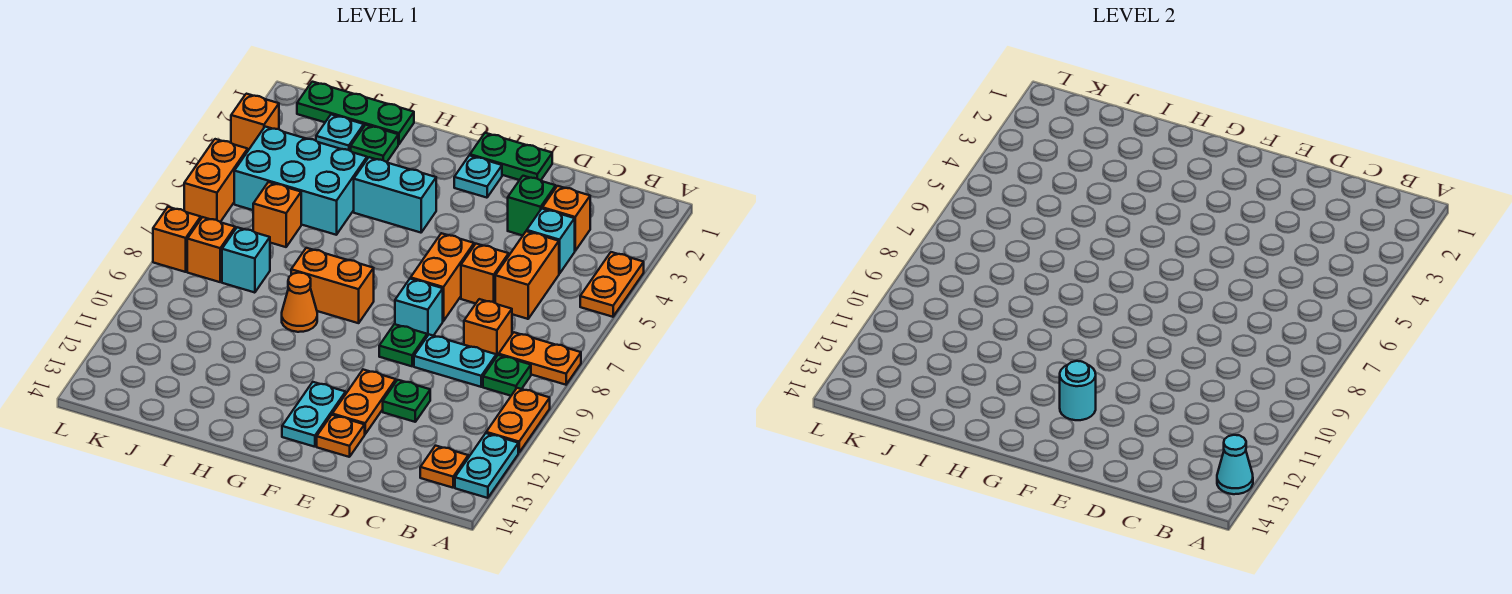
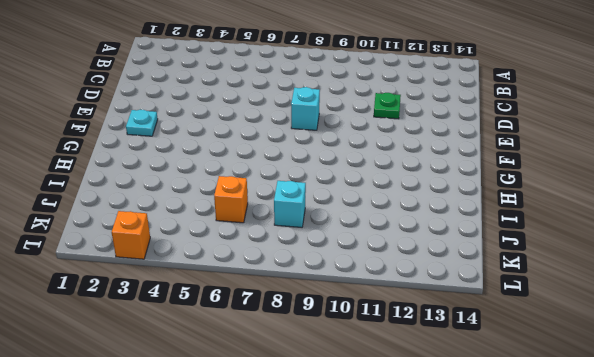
none -> orange plate A4:A5 level 1
none -> orange plate A8:B8 level 1
none -> orange plate A10:A11 level 1
none -> cyan plate A12:A13 level 1

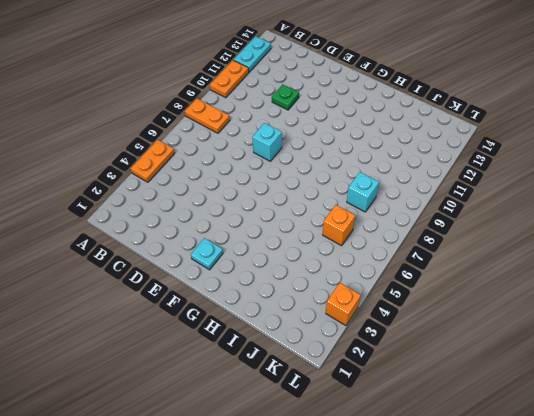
none -> green plate B9 level 1
none -> orange plate B13 level 1
none -> orange brick C3 level 1
none -> cyan brick C4 level 1

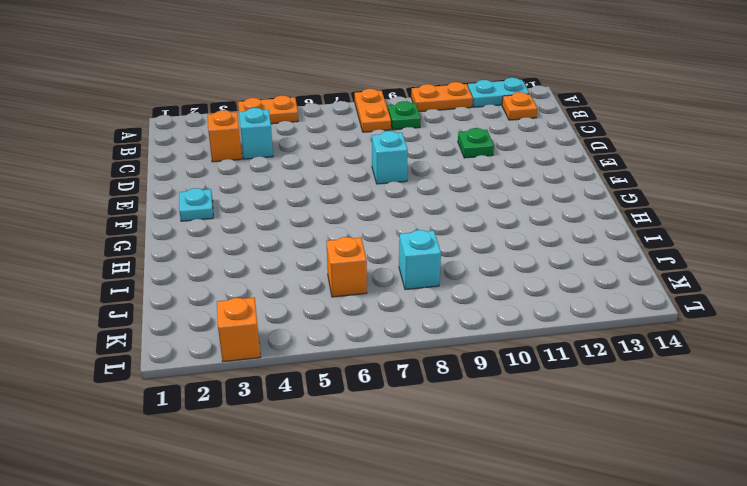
none -> orange brick C5:C6 level 1
none -> orange brick C8 level 1
none -> cyan plate C9:D9 level 1
none -> green brick D3 level 1

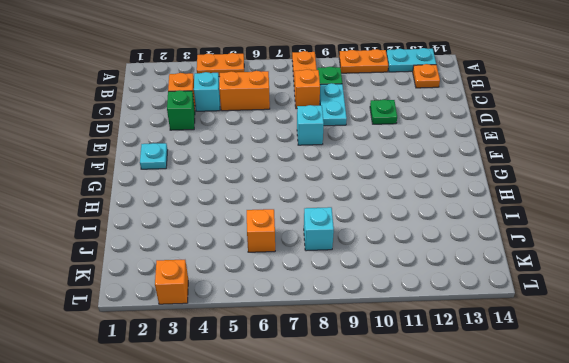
none -> orange brick D6 level 1
none -> green plate E1:F1 level 1
none -> orange brick E6:E7 level 1
none -> green plate E9 level 1

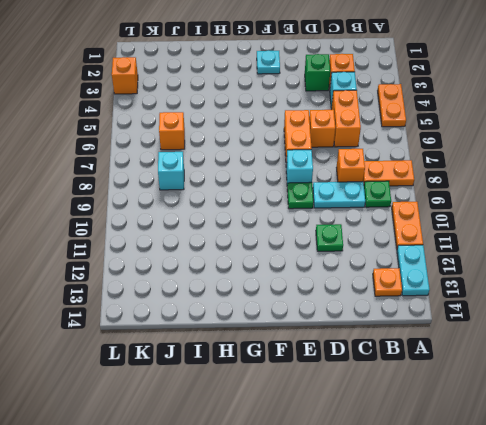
none -> green plate E1:F1 level 1
none -> orange plate E11:E12 level 1
none -> orange plate E13 level 1
none -> cyan plate F12:F13 level 1

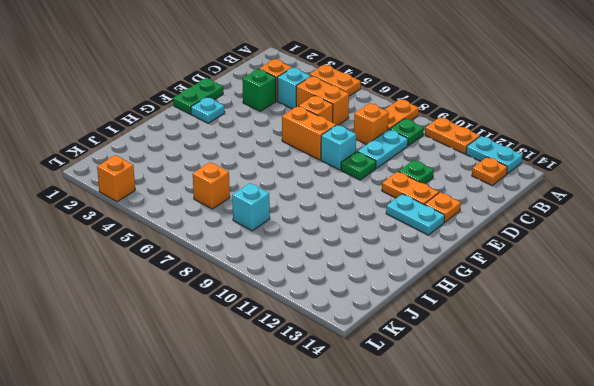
none -> cyan brick G4:H4 level 1
none -> orange brick G8:H8 level 1
none -> orange cone H9 level 1
none -> green plate I1:K1 level 1

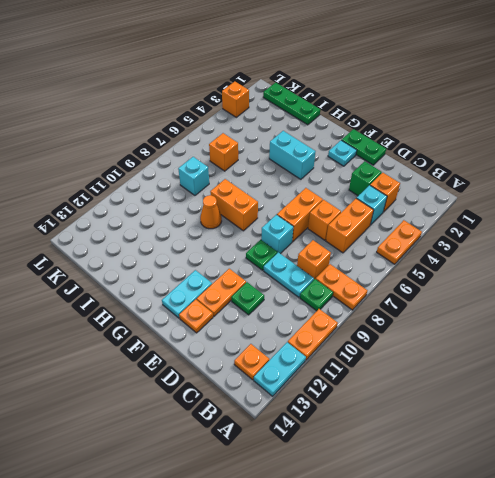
none -> green plate I2 level 1
none -> cyan brick I4:K5 level 1
none -> cyan plate J2 level 1
none -> orange brick K8 level 1

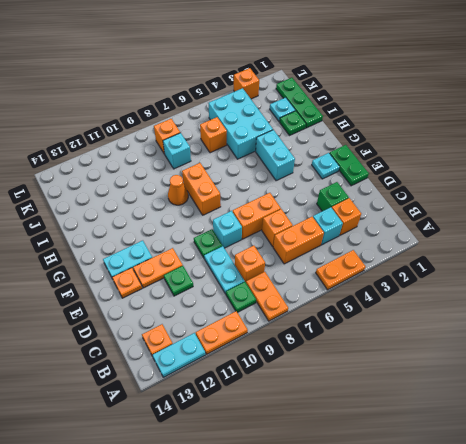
none -> orange brick L5:L6 level 1
none -> orange brick L8 level 1
none -> cyan cone A13 level 2
none -> cyan round brick F12 level 2

